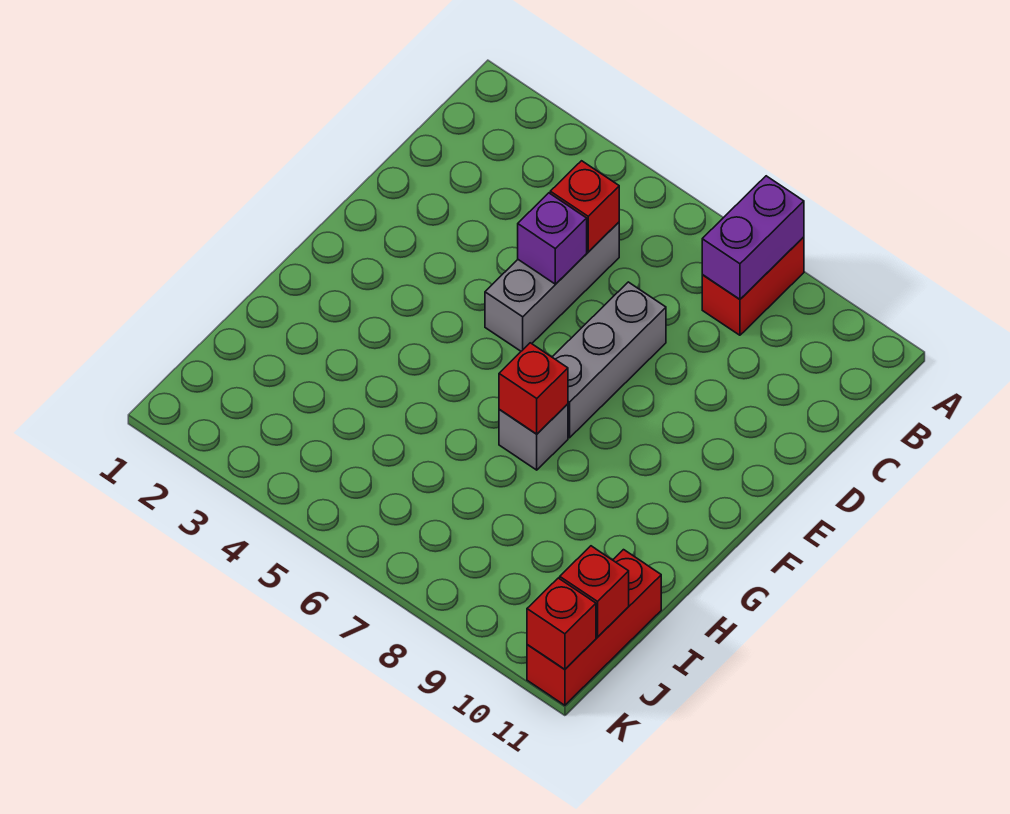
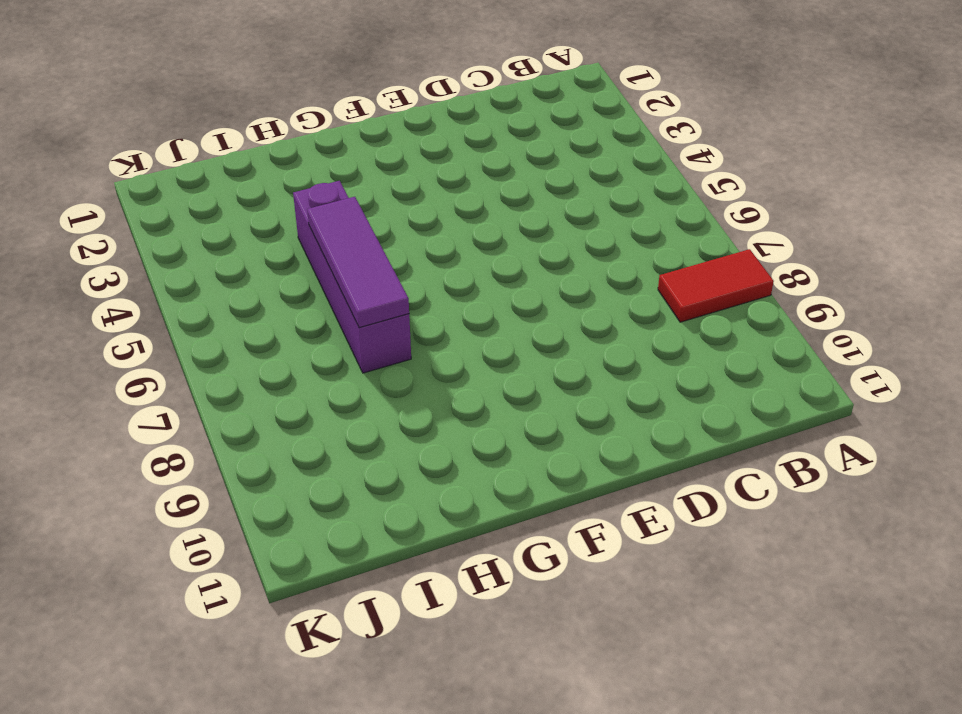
red tile A8:B8 level 1 -> red brick A8:B8 level 1
purple brick H4:H7 level 1 -> none
purple tile H5:H7 level 2 -> none
none -> grey brick C5:E5 level 1
none -> grey brick D7:F7 level 1

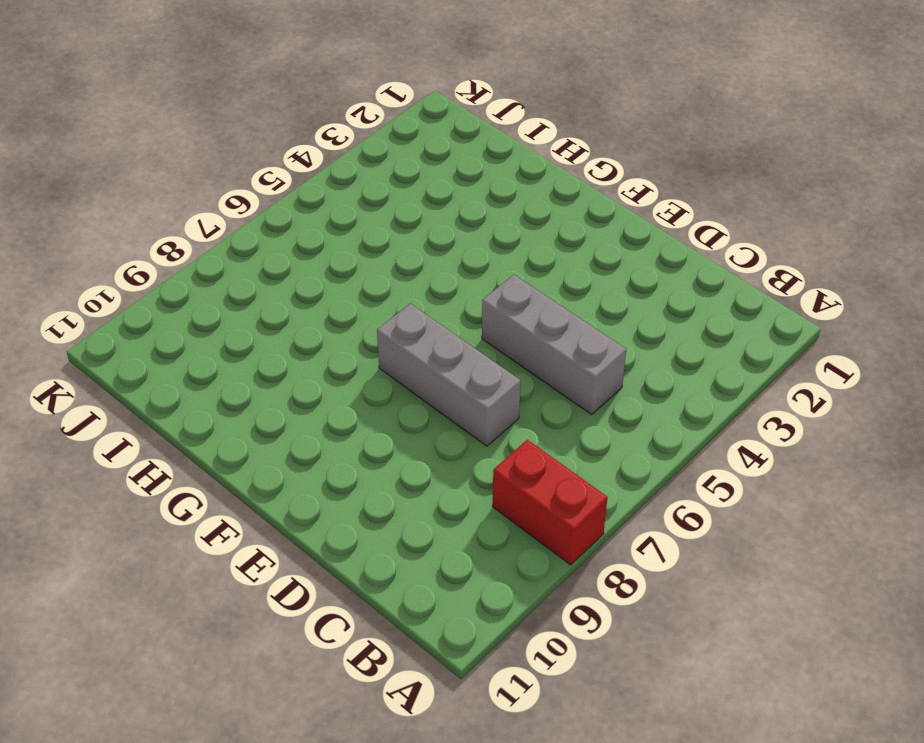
none -> grey brick G7 level 1
none -> red brick I11:K11 level 1

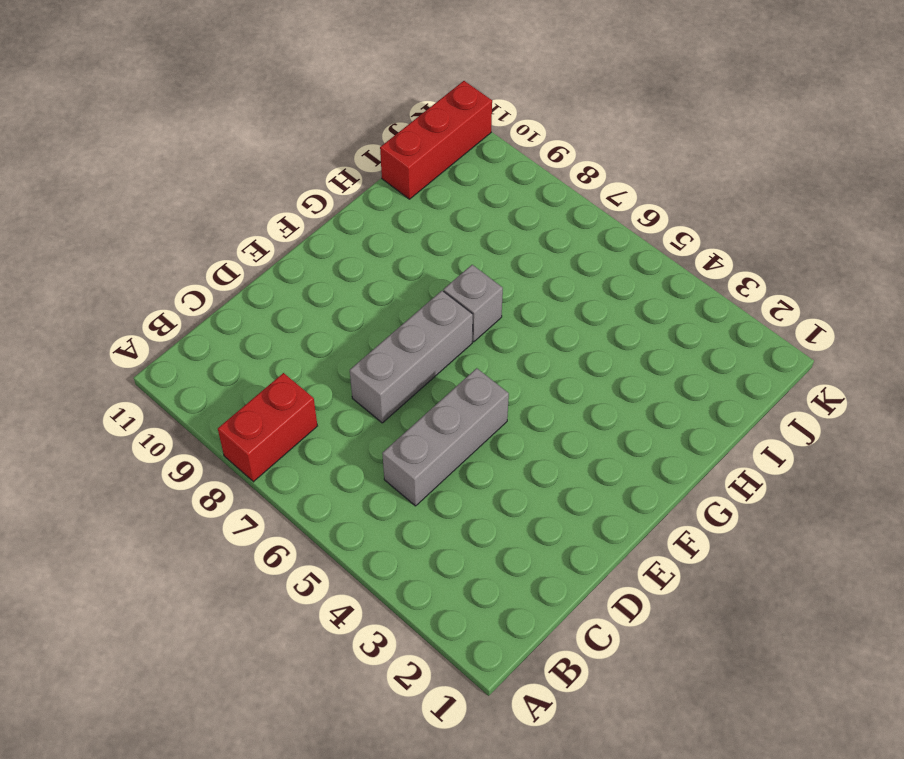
none -> purple brick A8:B8 level 2
none -> red brick C5 level 2

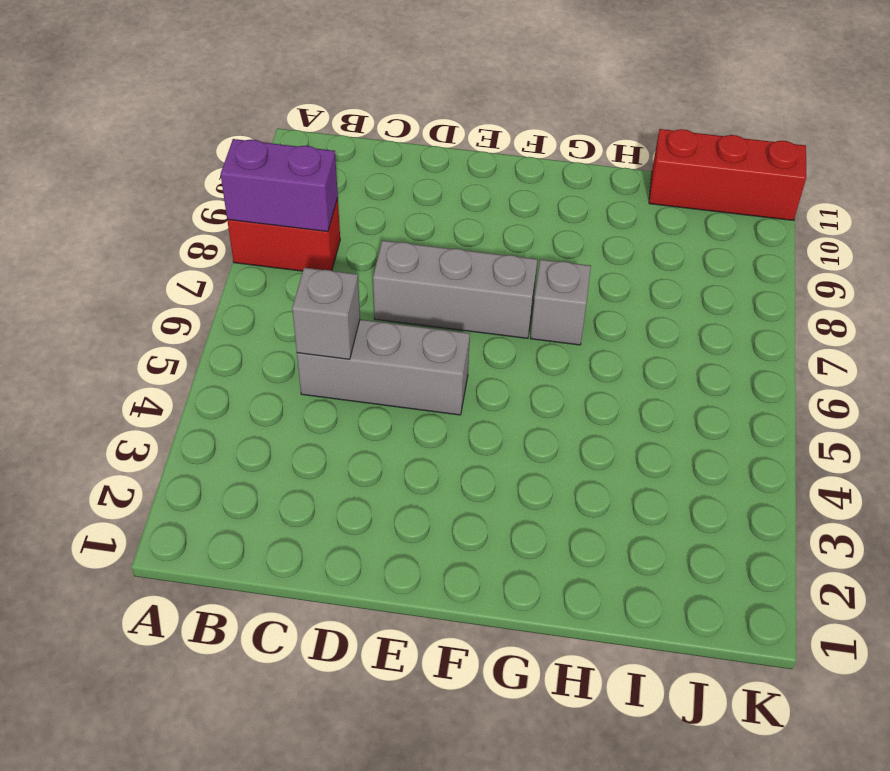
grey brick C5 level 2 -> red brick C5 level 2
none -> purple brick D5 level 2
none -> red brick G7 level 2

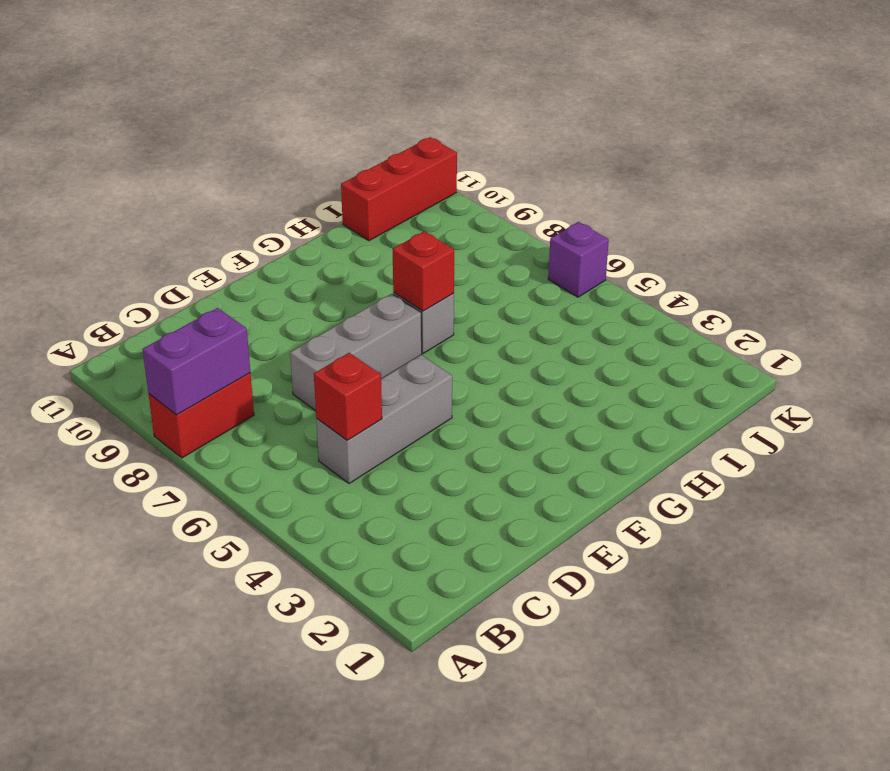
purple brick K6 level 1 -> purple brick D5 level 2
none -> red brick J11 level 2
none -> red brick K11 level 2

